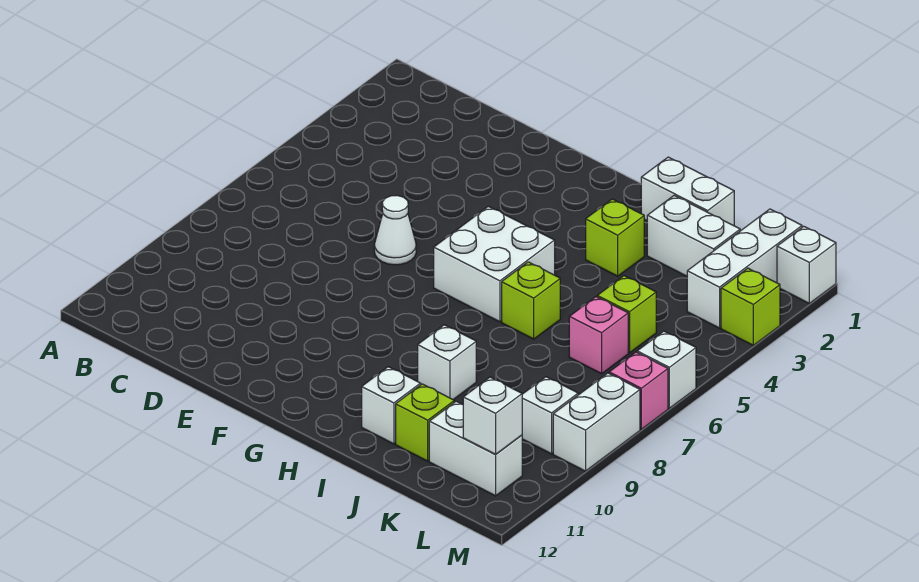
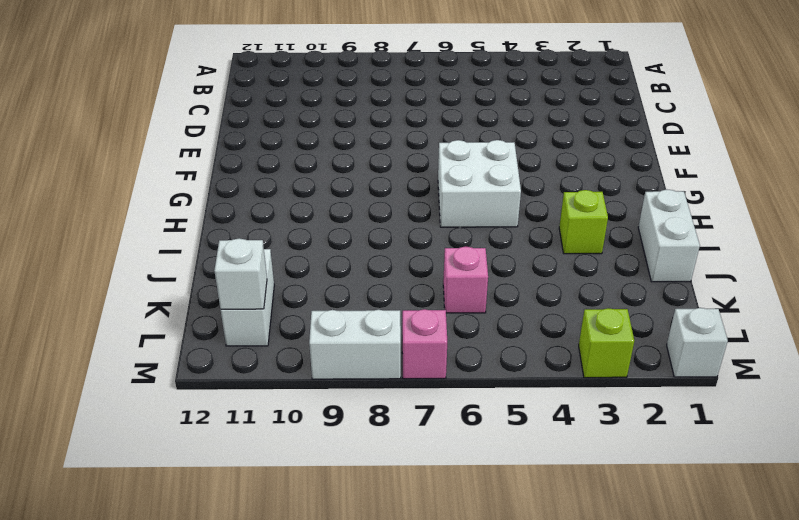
none -> white cone E6 level 1
none -> lime brick I6 level 1
none -> white brick I9 level 1

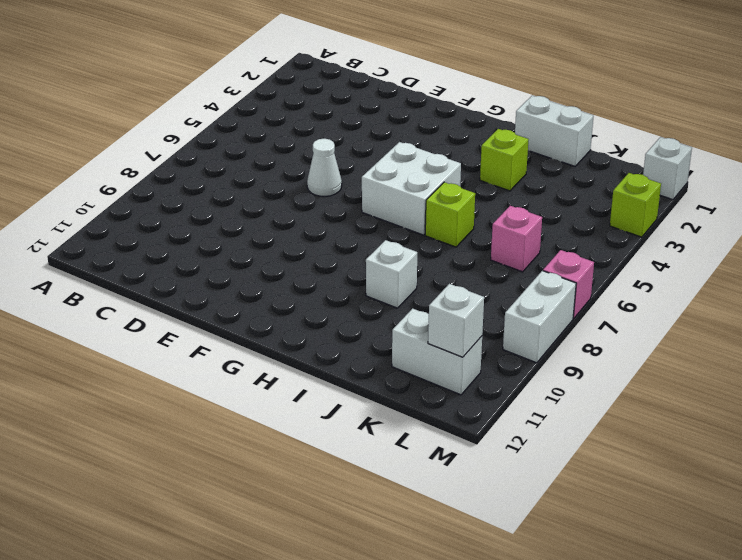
none -> white brick I11 level 1
none -> white brick J2:K2 level 1
none -> lime brick J11 level 1

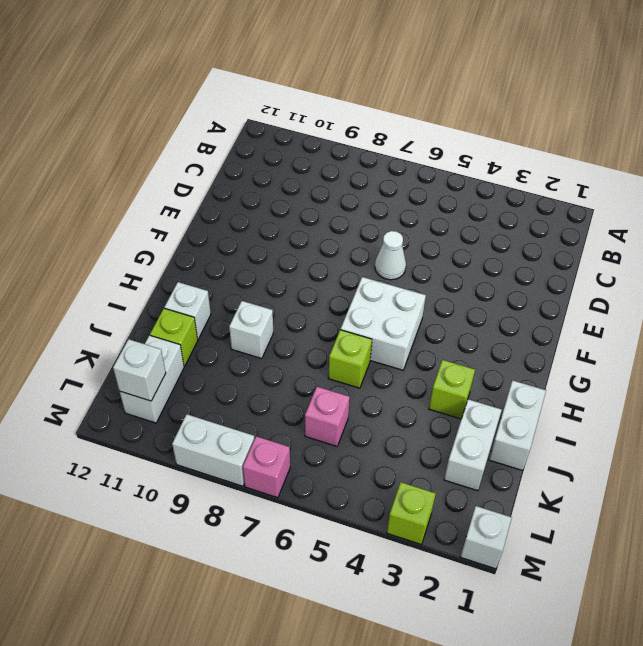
none -> lime brick K5 level 1
none -> white brick L1:L3 level 1
none -> white brick L9 level 1

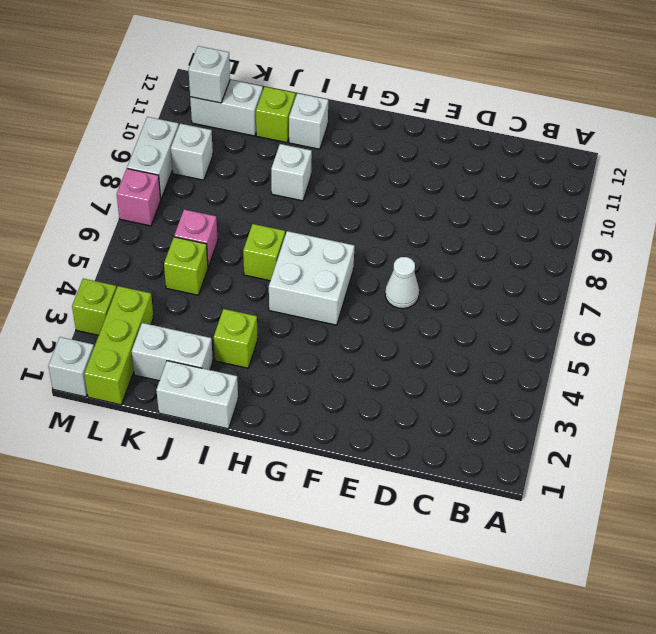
lime brick L1:L3 level 1 -> white brick L1:L3 level 1
none -> white brick M6 level 1

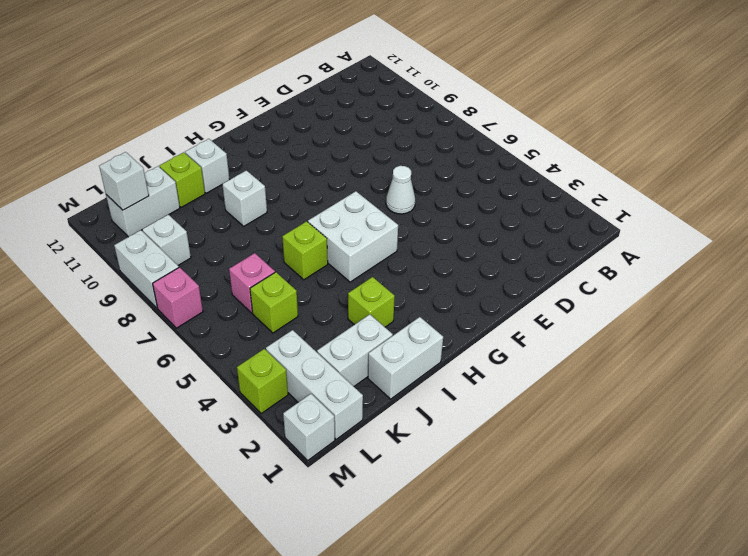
none -> white brick M6 level 1

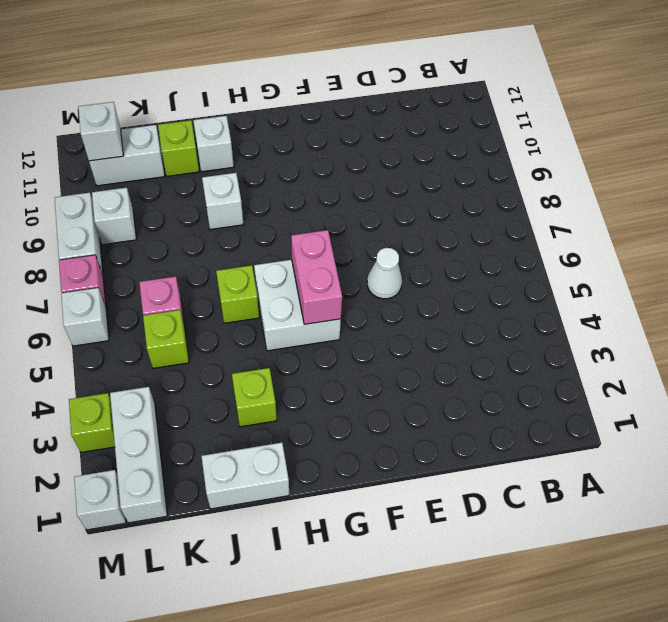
pink brick G5:G6 level 2 -> none
none -> white brick J2:K2 level 1

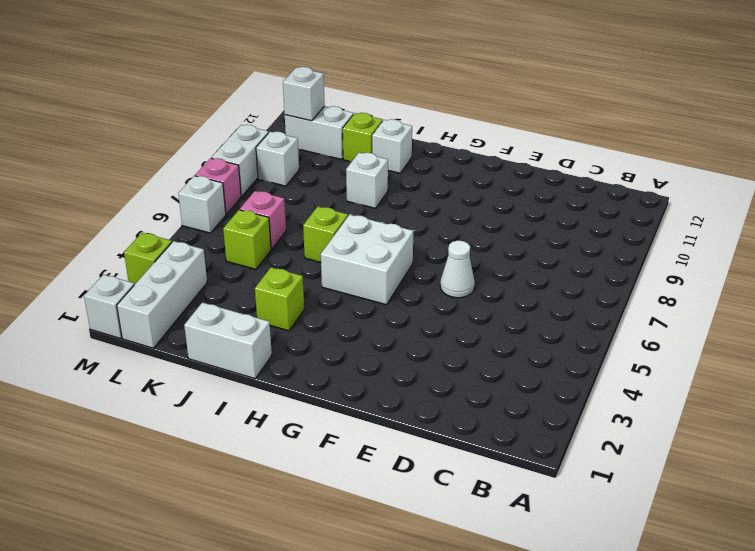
none -> white brick J2:K2 level 1

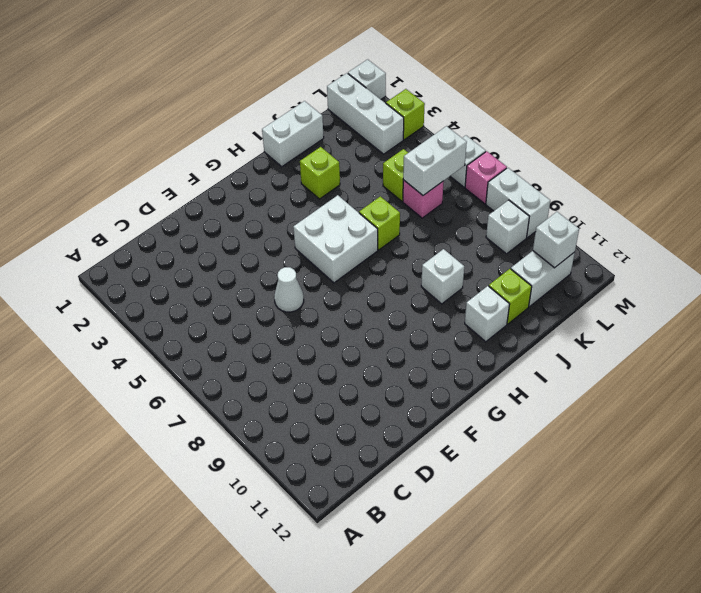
white brick K6:L6 level 2 -> white brick J2:K2 level 1

